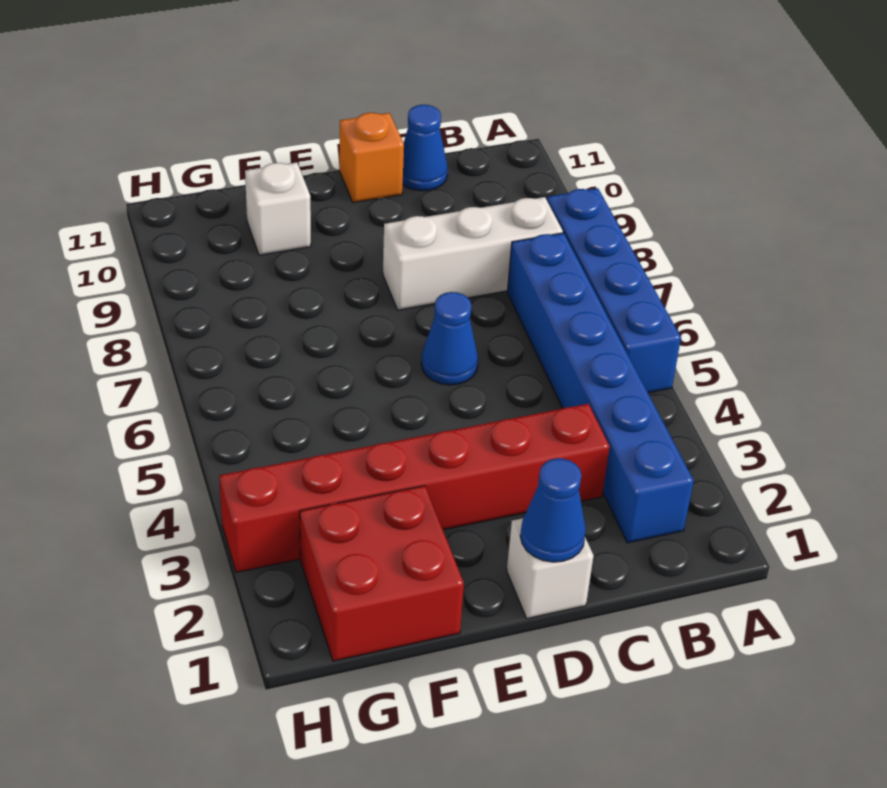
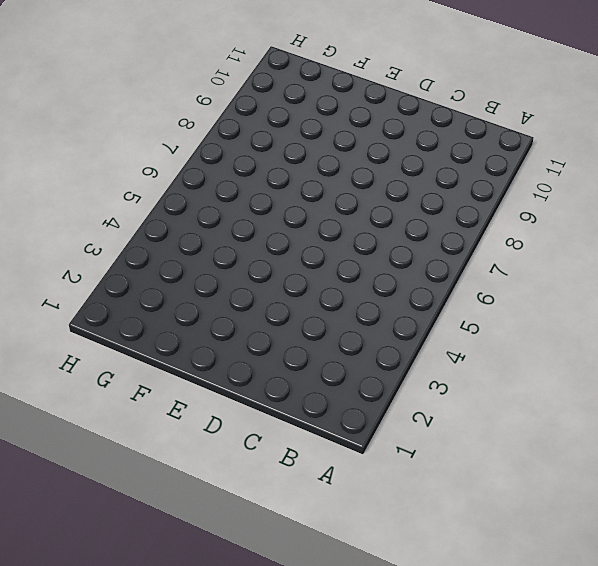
none -> blue brick A5:A8 level 1
none -> blue brick B2:B7 level 1

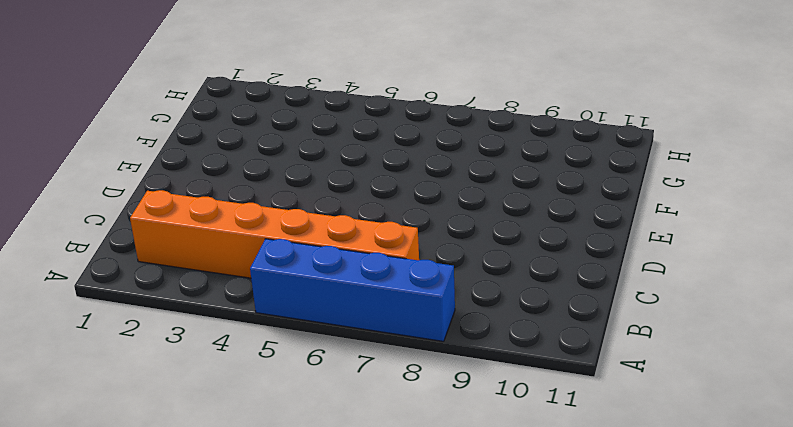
orange brick B2:B7 level 1 -> blue brick B2:B7 level 1
none -> white brick B8:D8 level 1
none -> red brick C3:H3 level 1

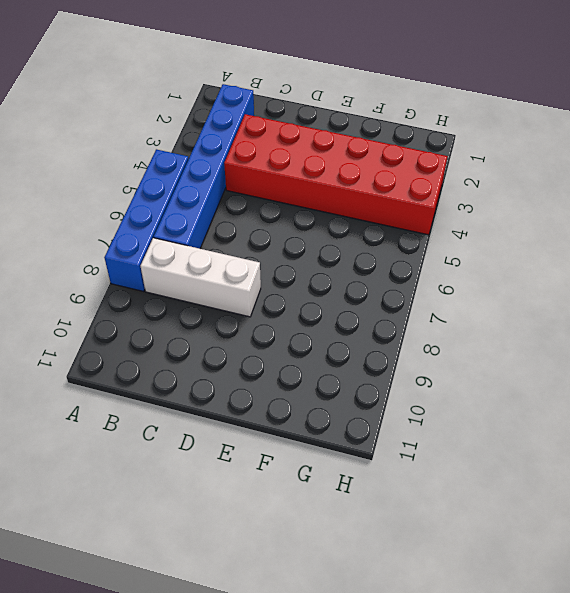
red brick C3:H4 level 1 -> red brick C3:H3 level 1
none -> blue cone C11 level 1
none -> white brick D1 level 1

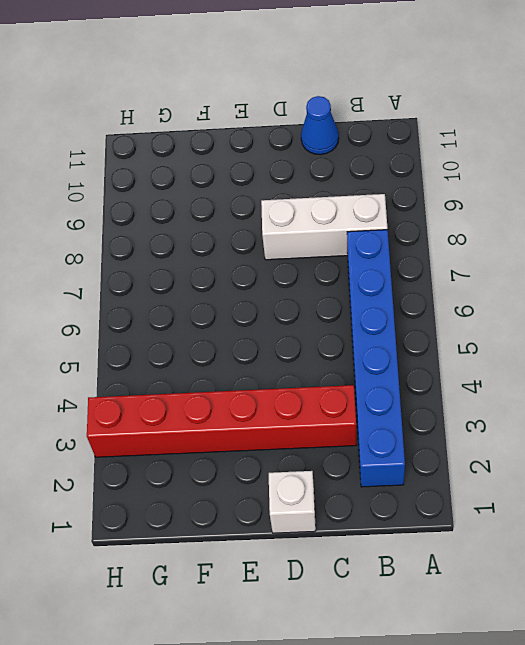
none -> blue brick A5:A8 level 1
none -> blue cone D6 level 1

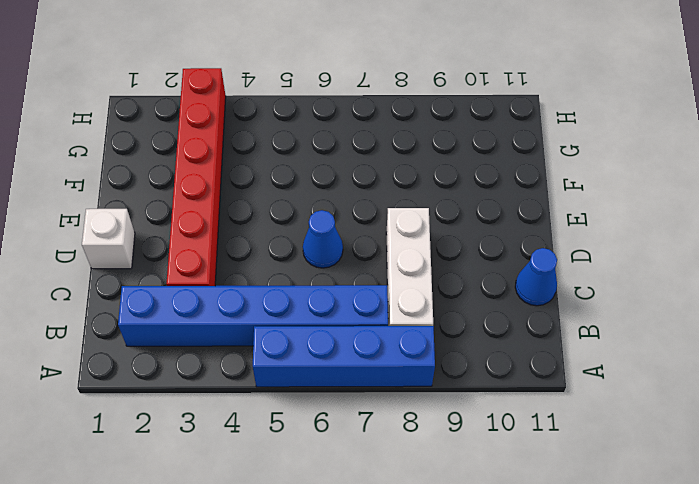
none -> orange brick D11 level 1
none -> red brick F1:G2 level 1

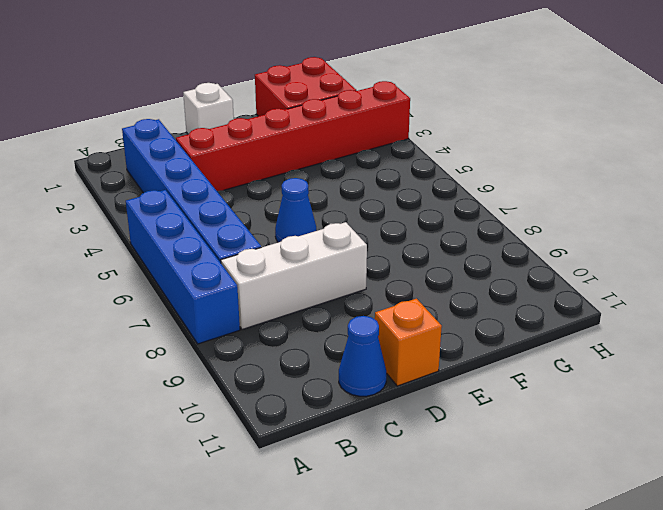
none -> white brick F10 level 1
none -> blue cone D1 level 2

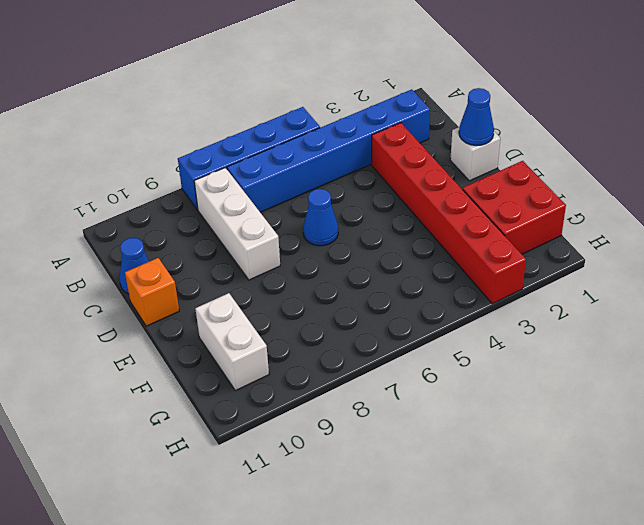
white brick F10:G10 level 1 -> white brick F10 level 1

